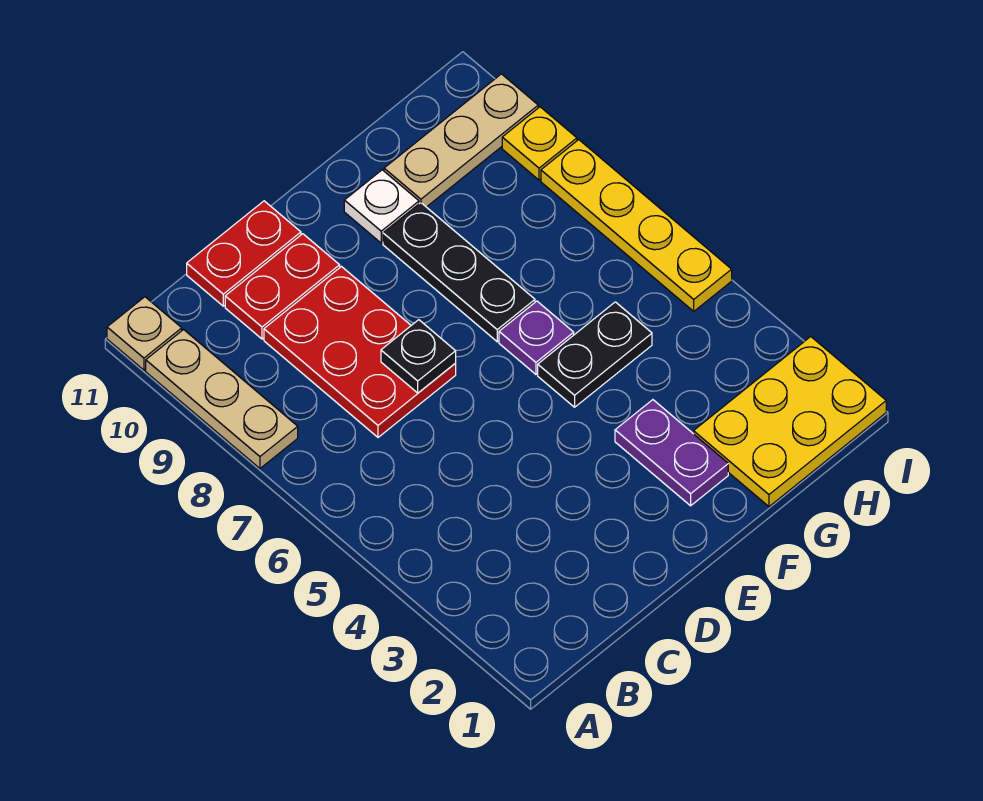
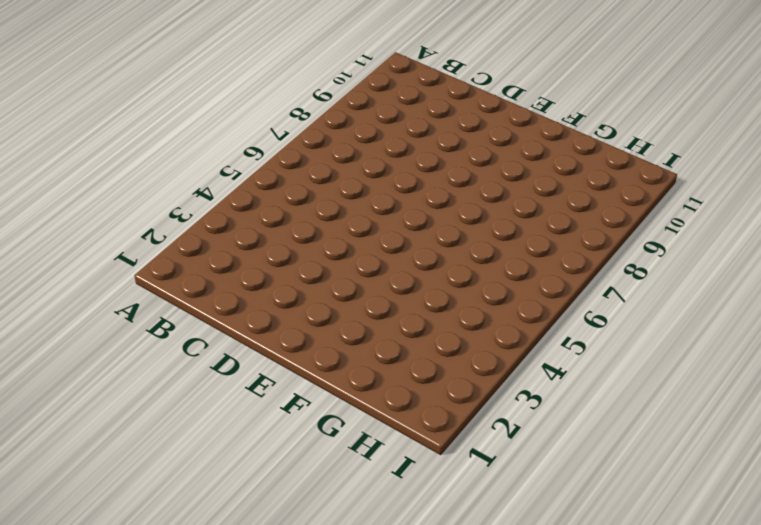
none -> tan plate A8:A10 level 1
none -> tan plate A11 level 1
none -> red plate C7:D9 level 1

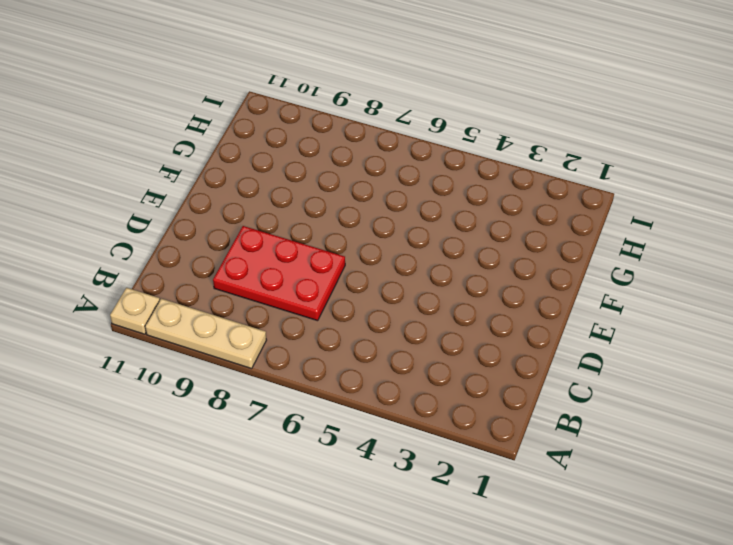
none -> red plate C10:D10 level 1
none -> red plate C11:D11 level 1
none -> purple plate F2:F3 level 1

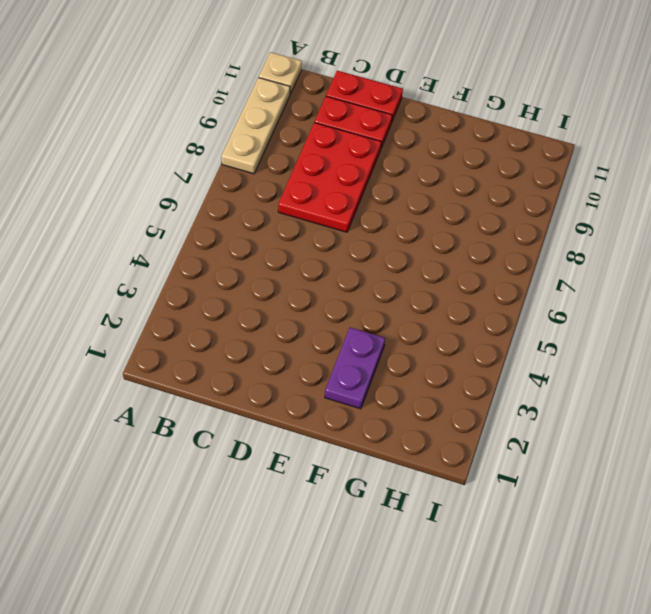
none -> black plate F5:G5 level 1
none -> purple plate F6 level 1
none -> black plate F7:F9 level 1

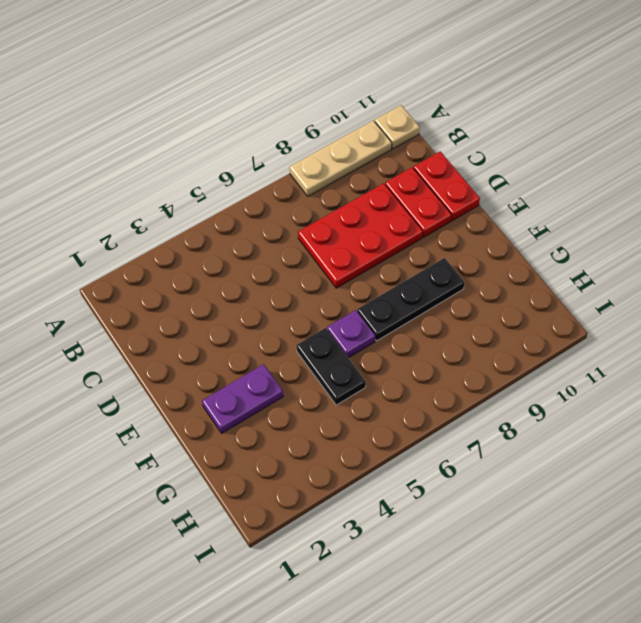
none -> white plate F10 level 1
none -> yellow plate G1:I2 level 1
none -> tan plate G10:I10 level 1

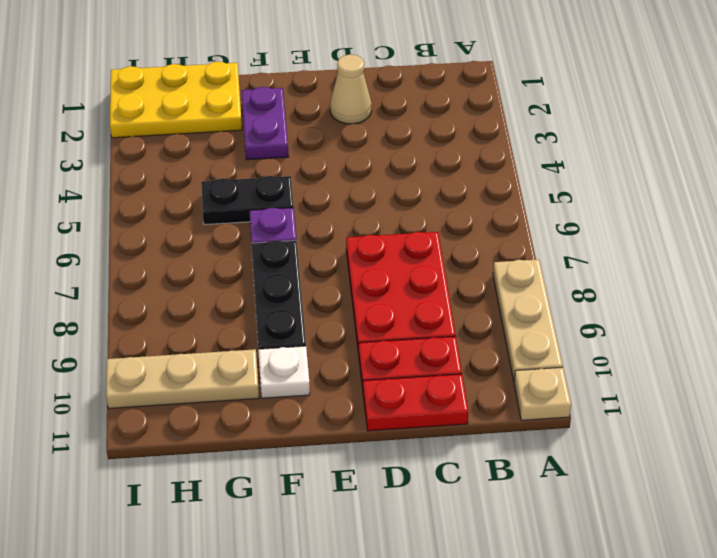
tan cone D2 level 1 -> none
none -> yellow plate I5:I8 level 1
none -> yellow plate I9 level 1
none -> black plate D7 level 2

